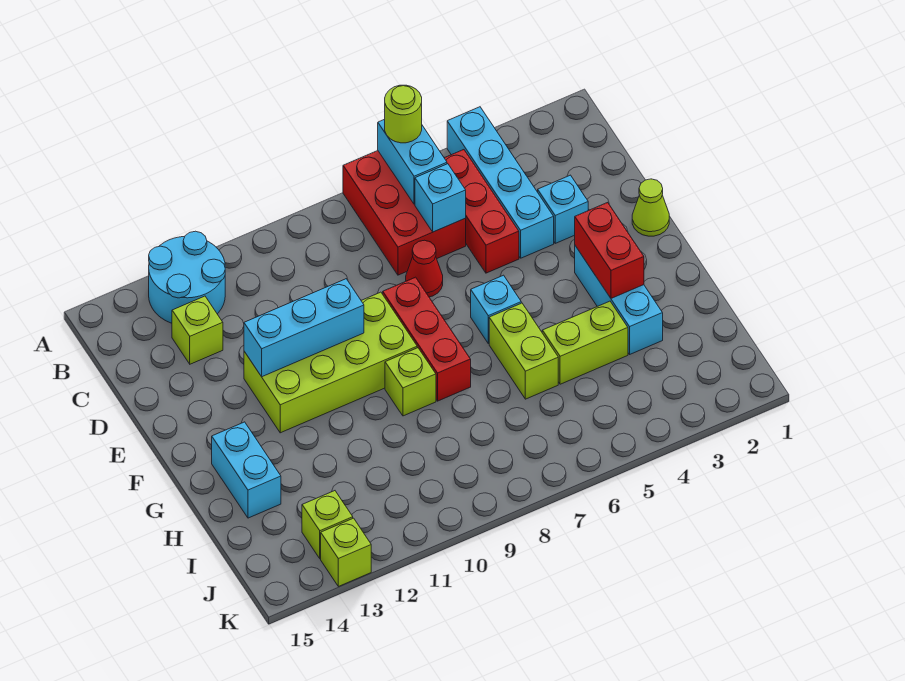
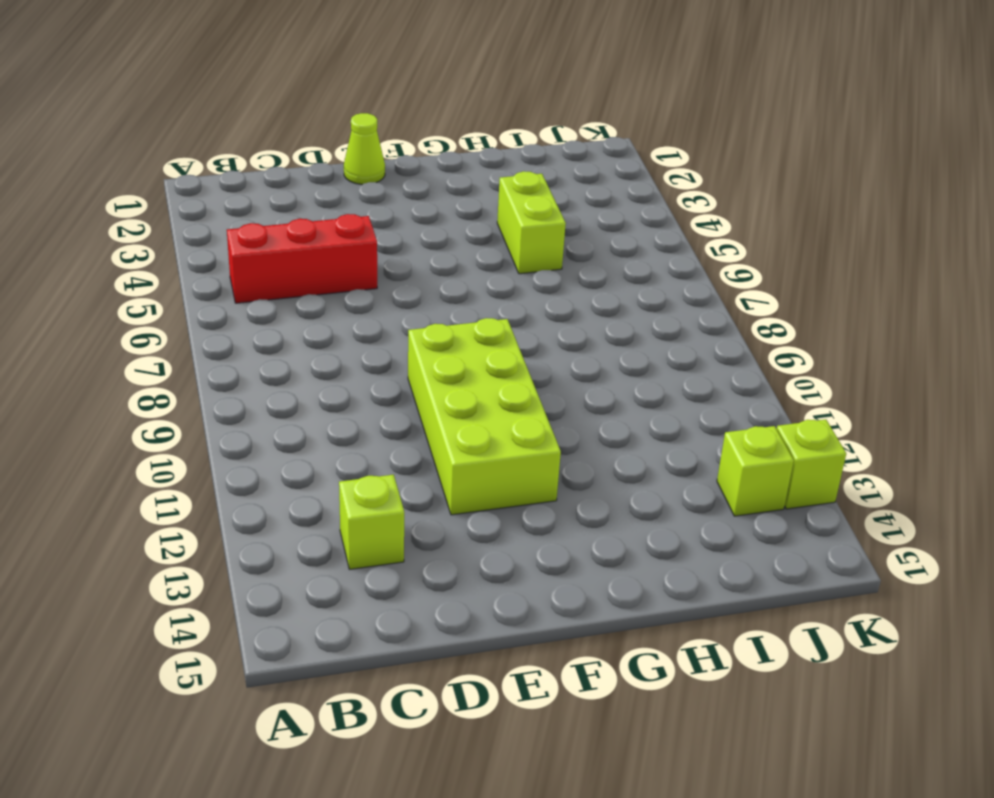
none -> cyan brick A4:D4 level 1
none -> red brick A6:C7 level 1
none -> cyan round brick A12:B13 level 1

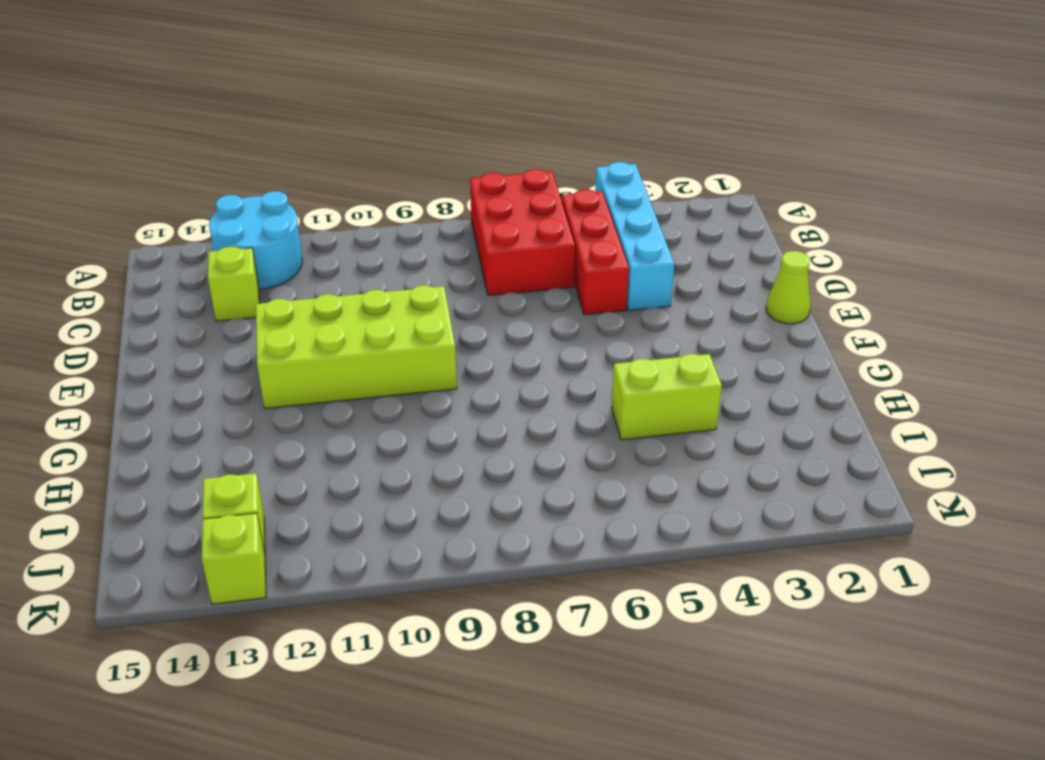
none -> cyan brick D3 level 1
none -> red cone D7 level 1
none -> red brick E8:G8 level 1

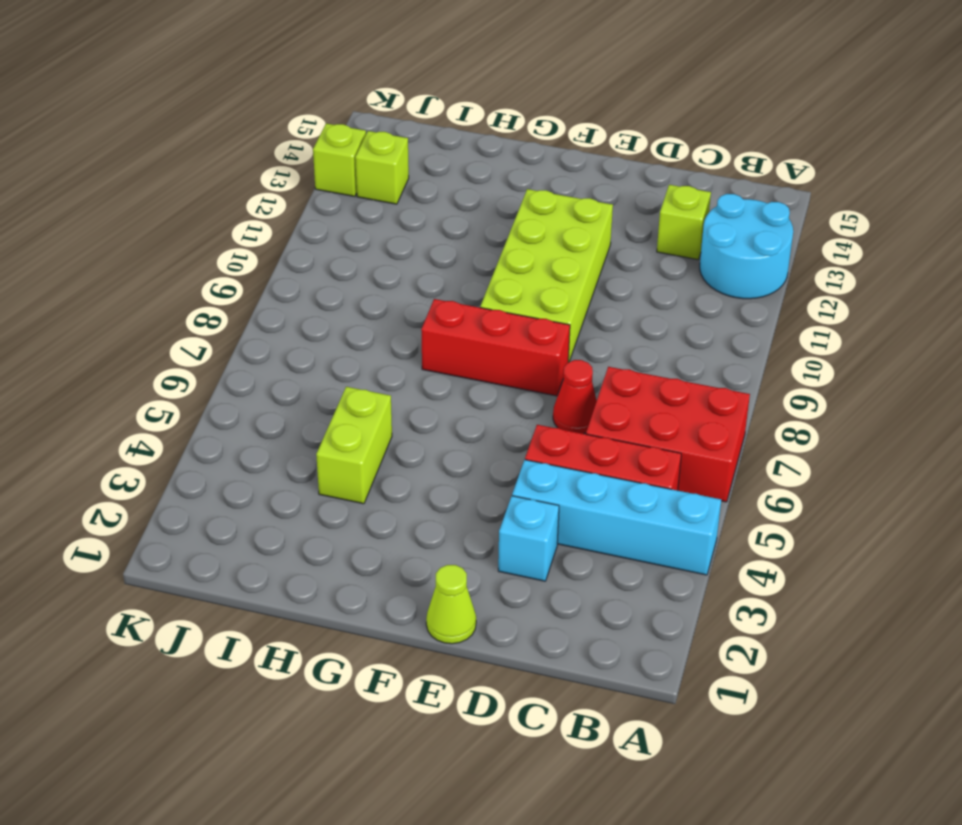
none -> cyan brick F3:H3 level 1
none -> cyan brick F6 level 1
none -> lime brick G6:H6 level 1

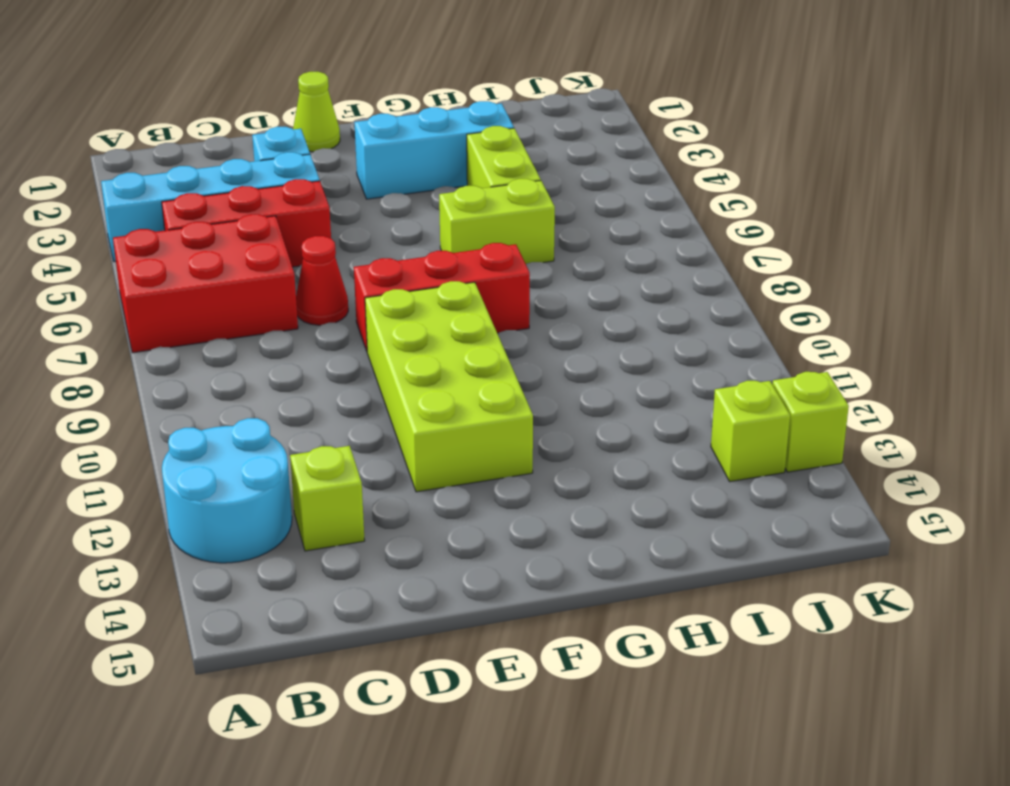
none -> cyan brick F6 level 1
none -> lime brick G9 level 1
none -> cyan brick G14:H14 level 1

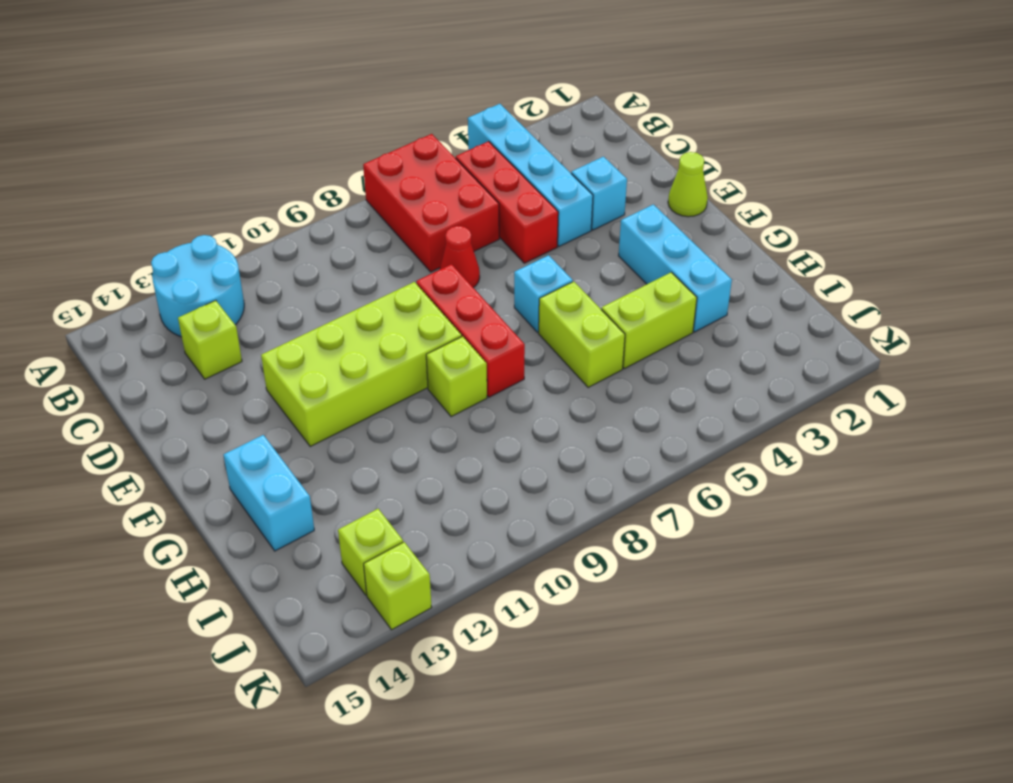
none -> cyan brick A6:B6 level 2
none -> cyan brick C6 level 2
none -> cyan brick E10:E12 level 2

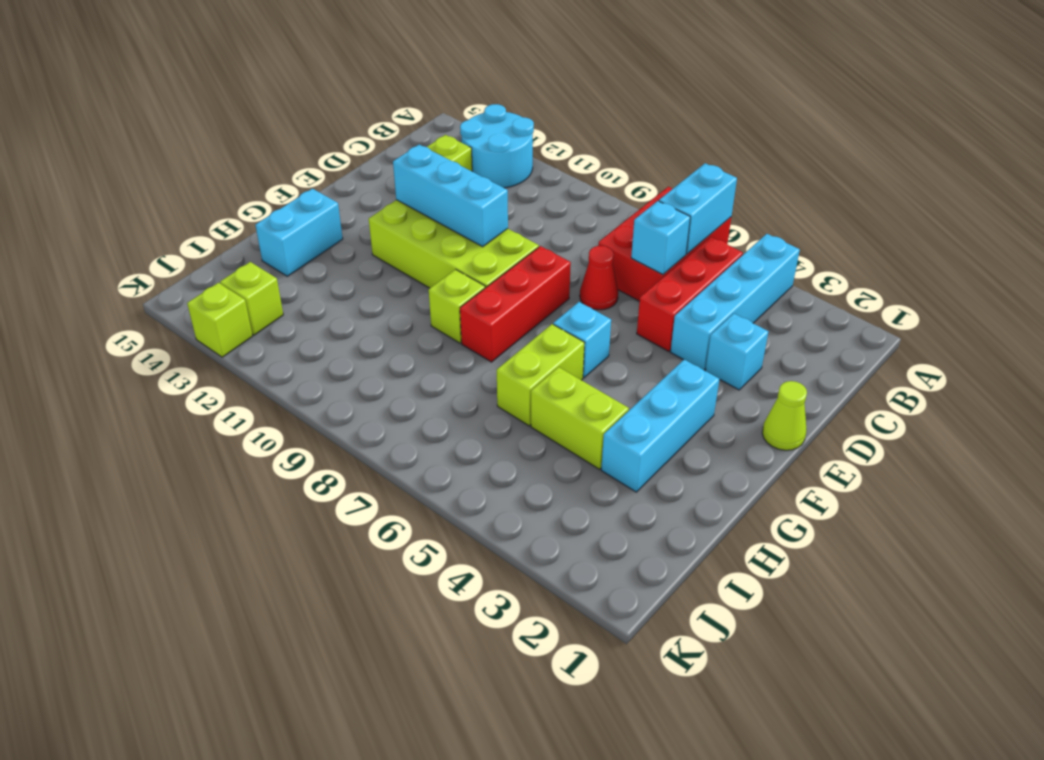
none -> red brick F3:G3 level 2
none -> lime round brick A6 level 3

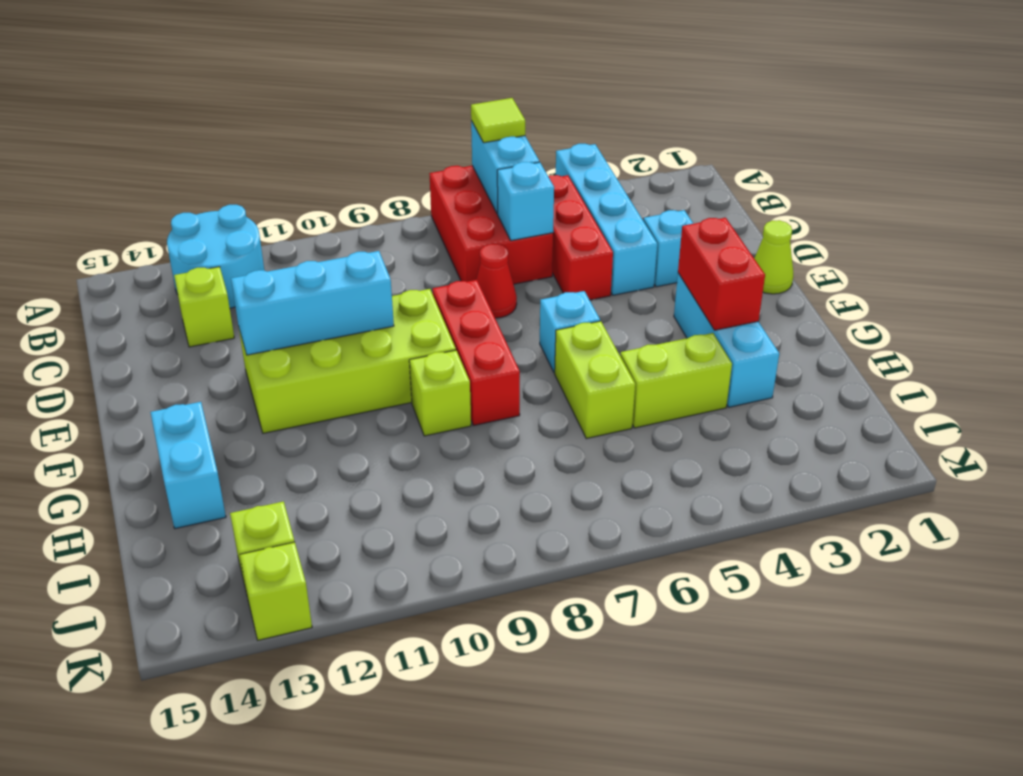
lime tile A6 level 3 -> lime round brick A6 level 3

